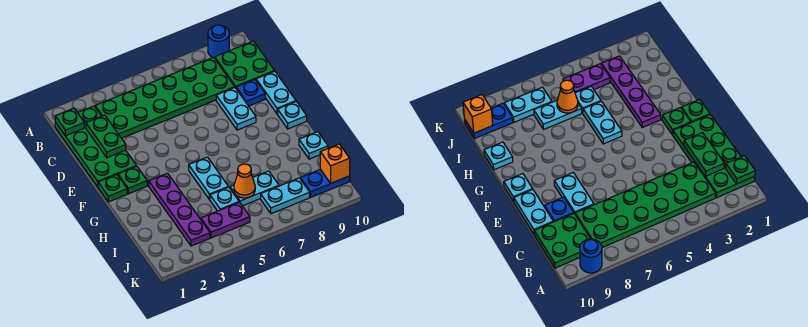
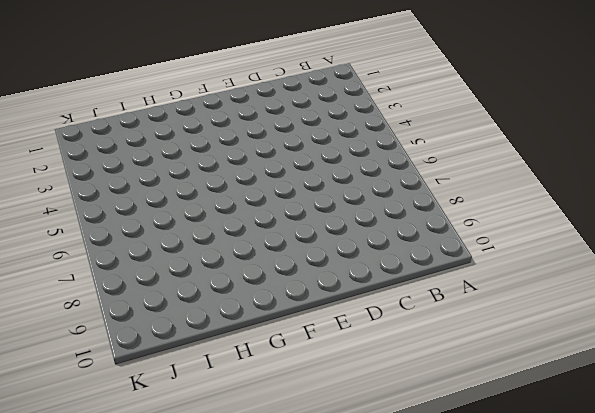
none -> blue round brick A9 level 1
none -> green plate B1:E2 level 1
none -> green plate B3:C8 level 1

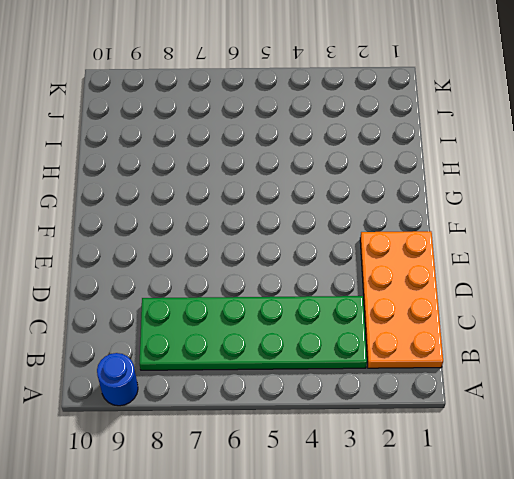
orange plate B1:E2 level 1 -> green plate B1:E2 level 1
none -> green plate B9:C10 level 1
none -> cyan plate D8:E8 level 1
none -> blue plate D9 level 1

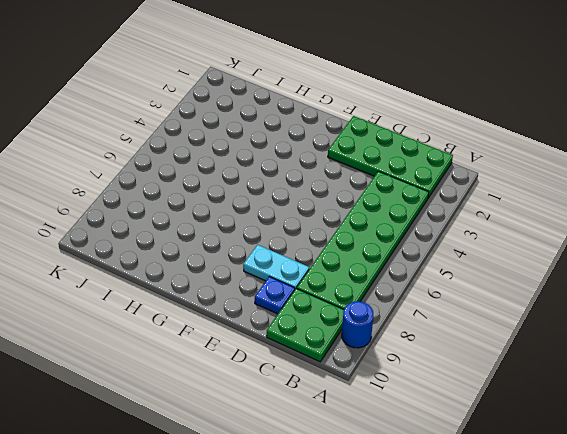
none -> cyan plate D10:E10 level 1
none -> green plate F1 level 1
none -> green plate F2 level 1

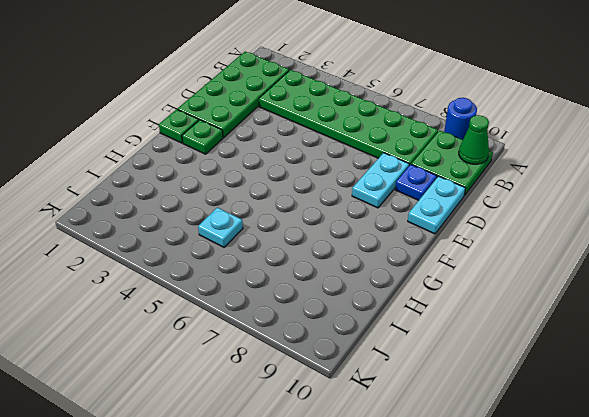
green cone B10 level 2 -> none
none -> cyan plate F10 level 1
none -> purple plate G3:J3 level 1
none -> cyan plate G5:H5 level 1

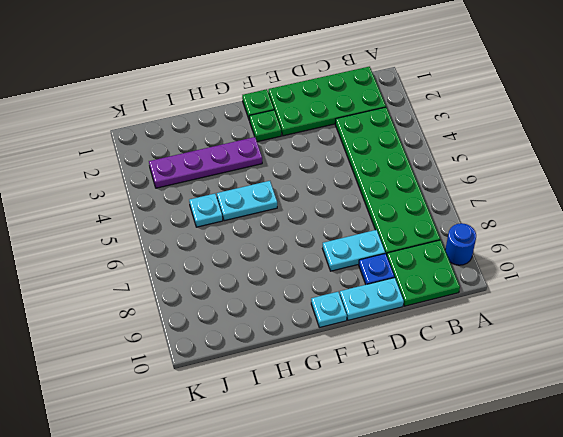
none -> cyan plate H10 level 1
none -> cyan plate I6:I7 level 1
none -> purple plate J4:J5 level 1

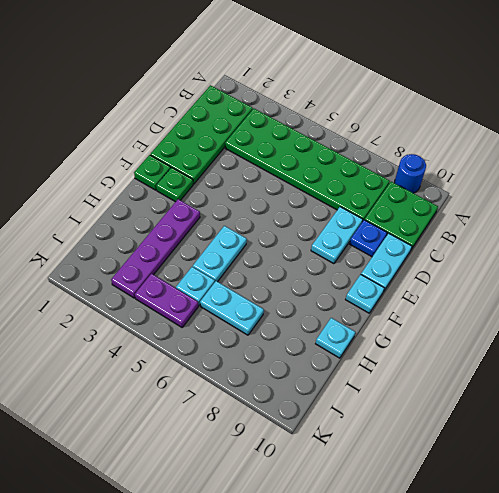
none -> cyan plate J7:J8 level 1
none -> blue plate J9:J10 level 1
none -> green plate B1 level 2

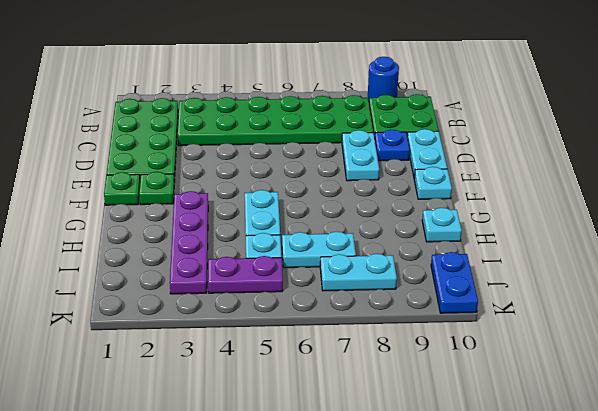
blue plate J10:K10 level 1 -> blue plate J9:J10 level 1
none -> green plate B1 level 2
none -> green plate C2:D2 level 2
none -> orange cone I6 level 2

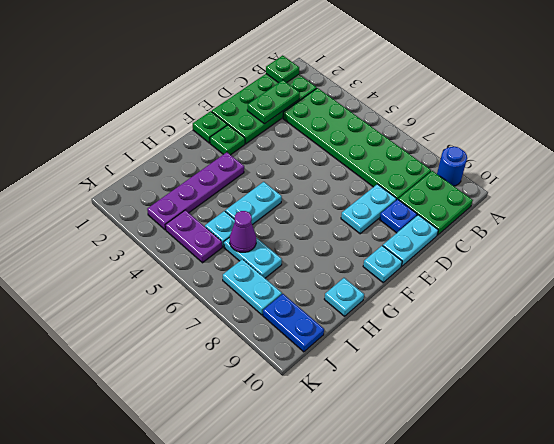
purple cone I6 level 2 -> orange cone I6 level 2
none -> orange brick J10 level 2

